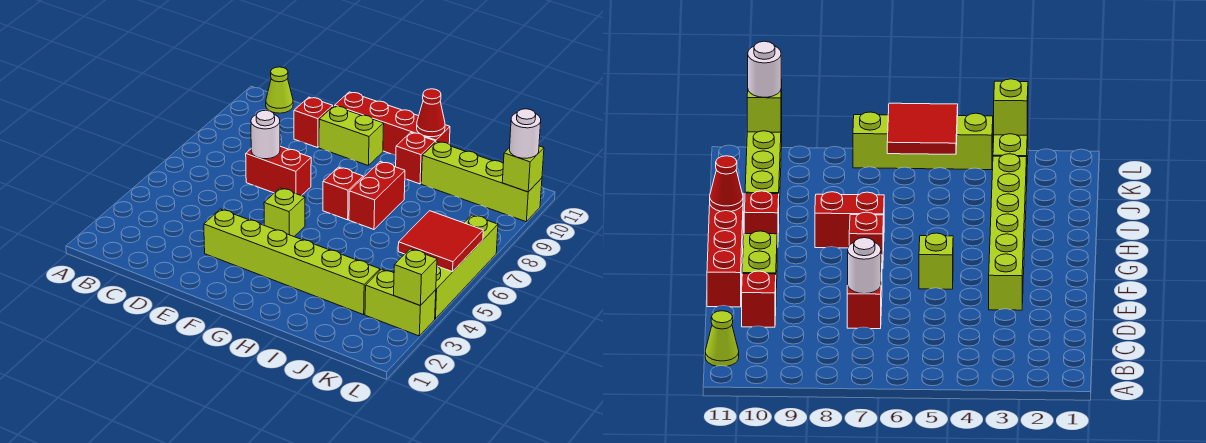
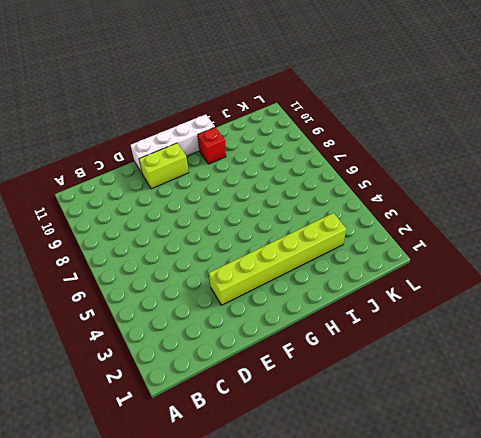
white brick E11:H11 level 1 -> red brick E11:H11 level 1
none -> lime cone B11 level 1
none -> red brick D7:E7 level 1
none -> red brick D10 level 1

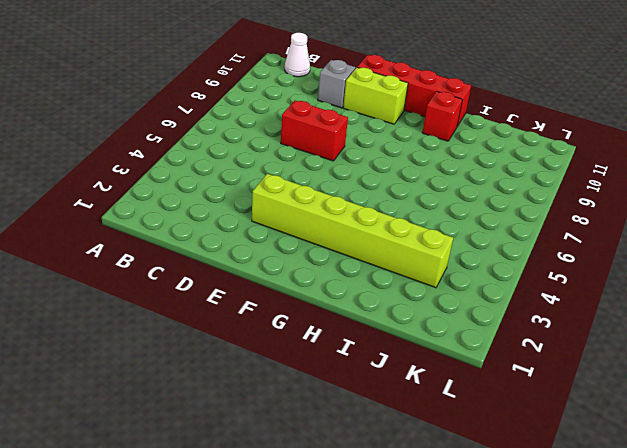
white cone B11 level 1 -> lime cone B11 level 1
grey brick D10 level 1 -> red brick D10 level 1
none -> lime brick F5 level 1
none -> red brick G7 level 1
none -> red brick H7:H8 level 1

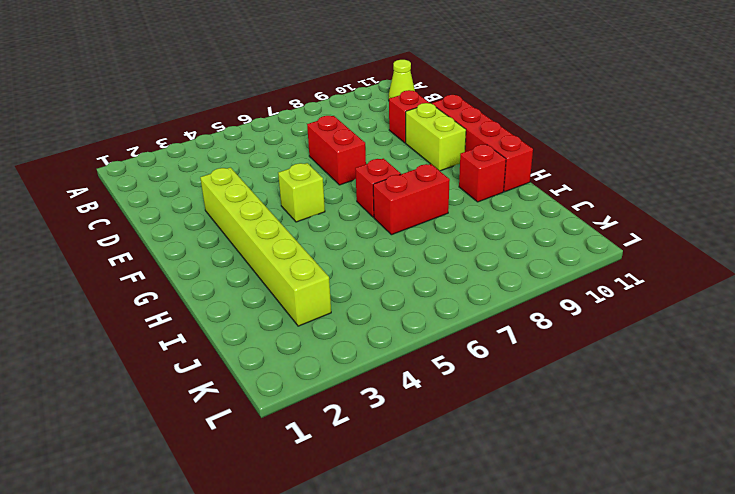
none -> lime brick I10:L10 level 1
none -> lime brick K3:L3 level 1
none -> lime brick L4:L7 level 1

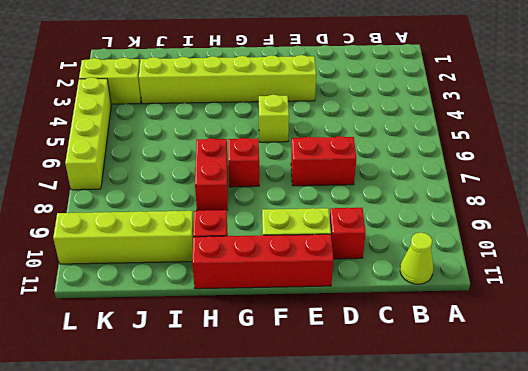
none -> white round brick D7 level 2
none -> red cone H11 level 2
none -> red tile K5:L6 level 2

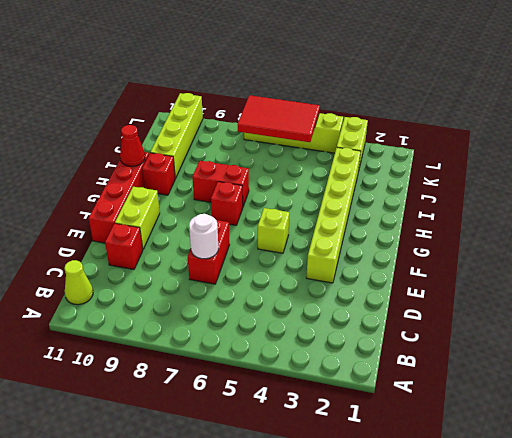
red tile K5:L7 level 2 -> red tile K5:L6 level 2
none -> lime brick L3 level 2
none -> lime brick L10 level 2
none -> white round brick L10 level 3

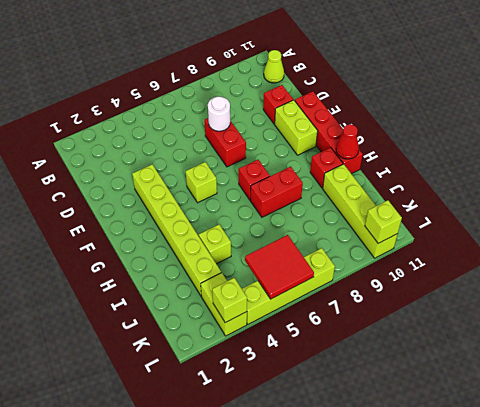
lime brick I4 level 1 -> none
none -> white round brick L10 level 3

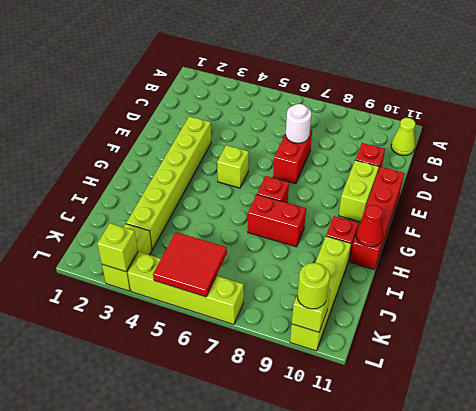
lime round brick L10 level 3 -> white round brick L10 level 3

